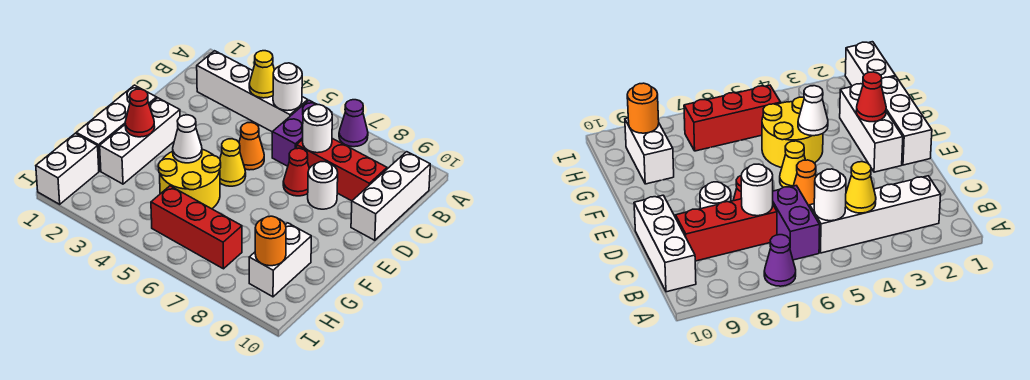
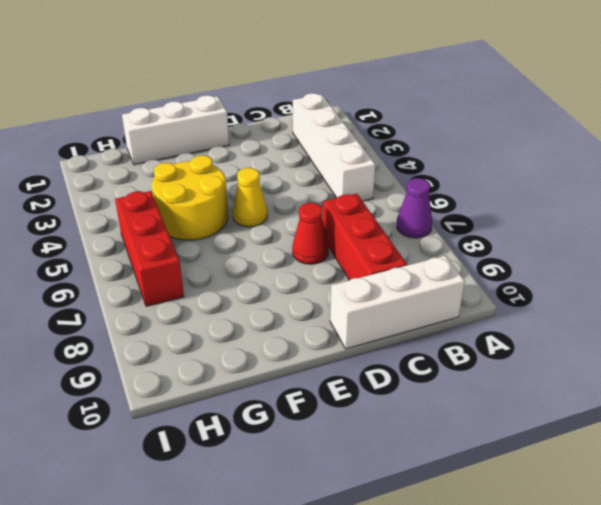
none -> purple brick B6:C6 level 1
none -> orange cone D5 level 1
none -> white round brick D8 level 1

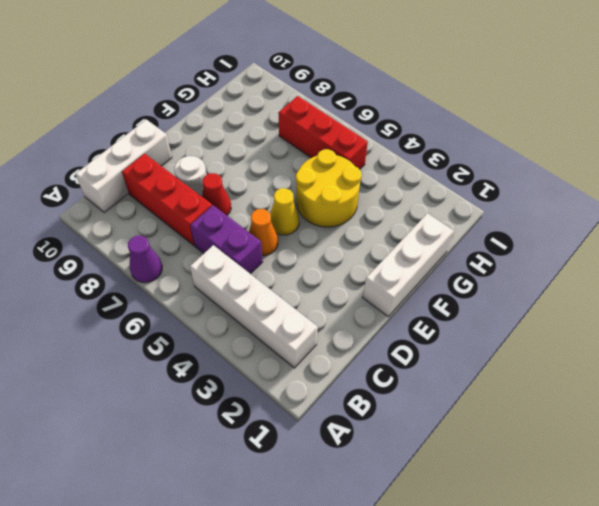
purple brick C5:C6 level 1 -> purple brick B6:C6 level 1
none -> white brick E2:G2 level 1
none -> white brick G9:H9 level 1
none -> white brick H1:I1 level 1

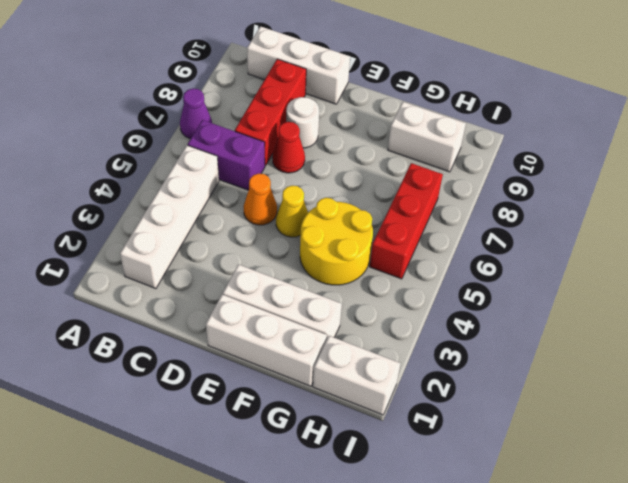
none -> yellow cone B4 level 2
none -> white round brick B5 level 2
none -> white round brick C7 level 2

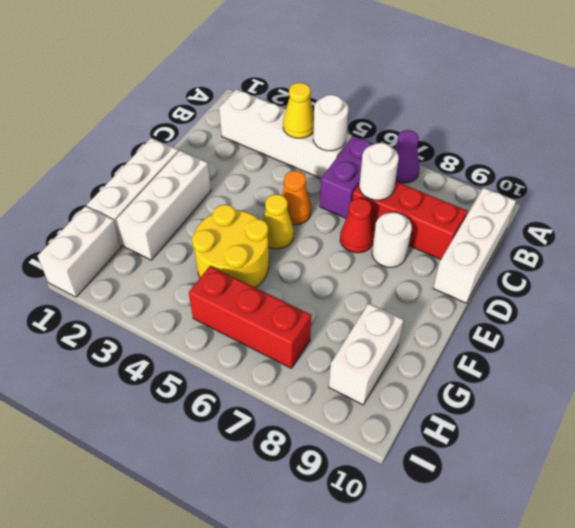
none -> red cone F2 level 2
none -> white cone F4 level 2
none -> orange round brick H9 level 2

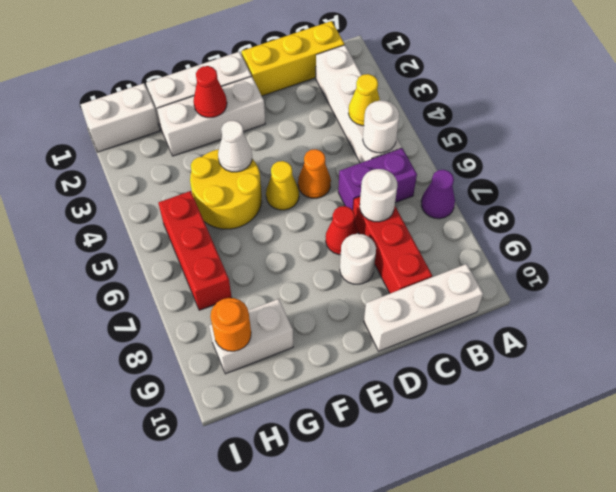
yellow brick B1:D1 level 1 -> none

